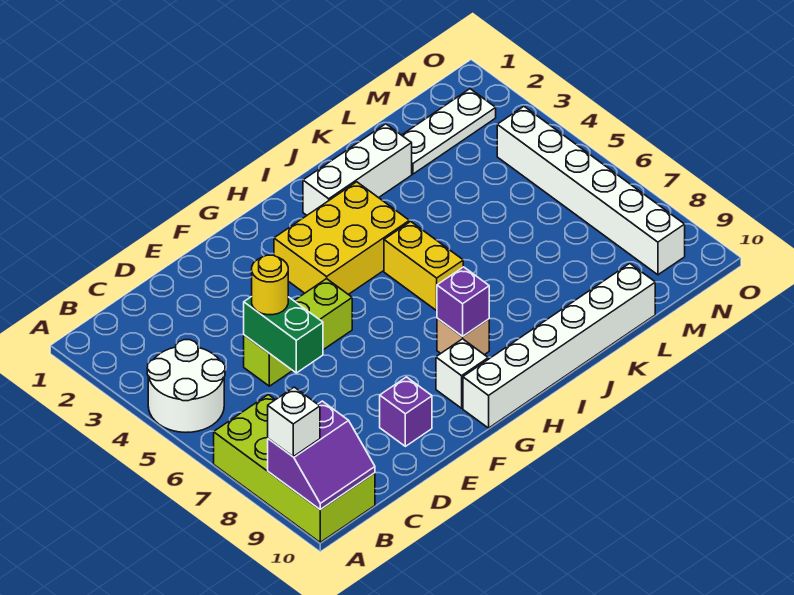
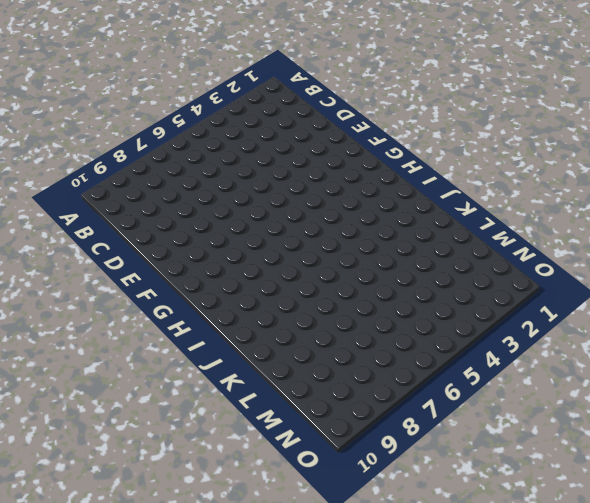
none -> white round brick A4:B5 level 1
none -> lime brick A7:B10 level 1
none -> lime brick D5:F5 level 1

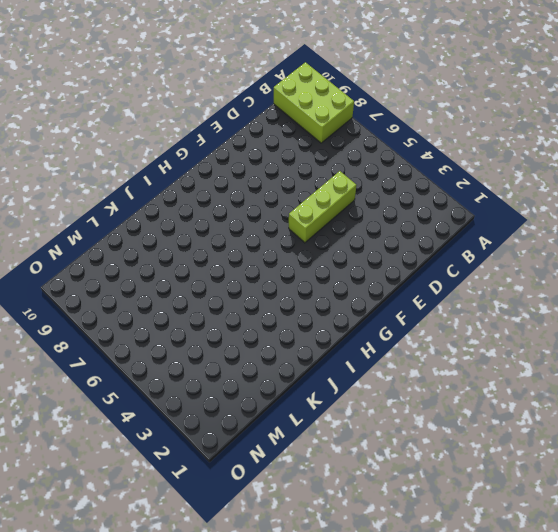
lime brick A8:B10 level 1 -> lime brick A7:B10 level 1
none -> white round brick A4:B5 level 1
none -> purple brick E9 level 1
none -> yellow brick G3:I4 level 1

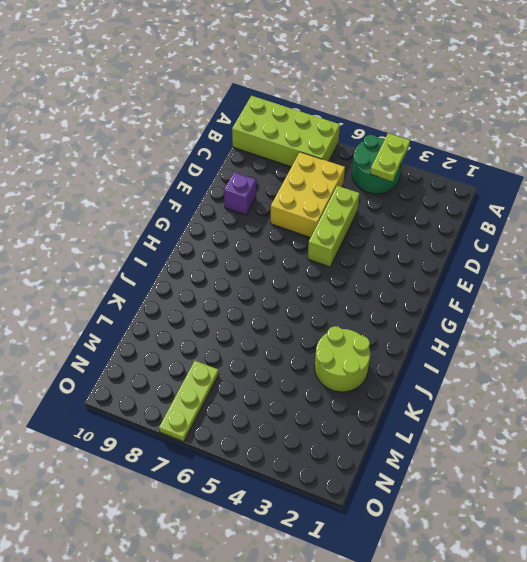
green round brick A4:B5 level 1 -> white round brick A4:B5 level 1
lime plate A4:B4 level 2 -> none
yellow brick C6:E7 level 1 -> yellow brick G3:I4 level 1
lime round brick J2:K3 level 1 -> white brick I2:K2 level 1
lime plate M7:O7 level 1 -> white brick N4:N9 level 1
none -> white brick G9 level 1
none -> white brick G10:L10 level 1
none -> tan brick H8 level 1

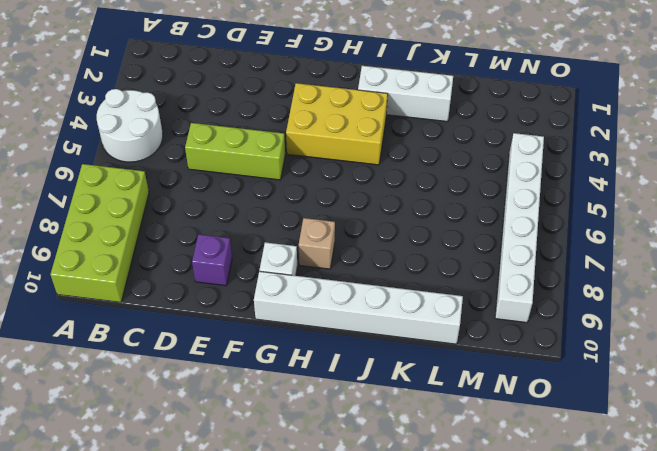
none -> yellow brick I5:I6 level 1
none -> white plate L2:N2 level 1
none -> purple slope A9:B10 level 2 top 9

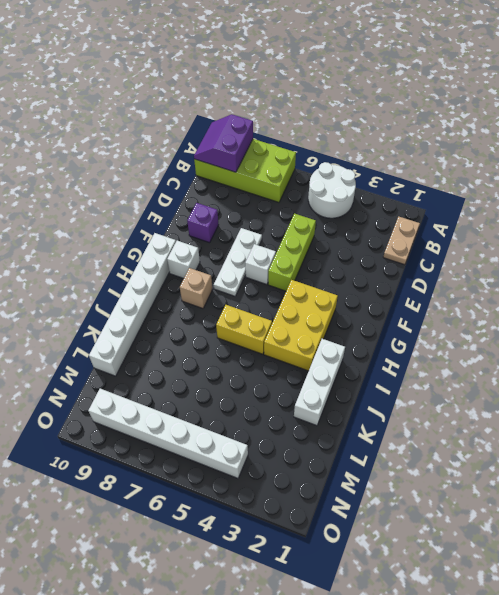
tan plate B1:C1 level 1 -> none
white plate E7:G7 level 1 -> white plate L2:N2 level 1
white brick F6 level 1 -> white brick A9 level 3
none -> green brick D5:D6 level 2
none -> purple brick H8 level 2
none -> yellow round brick D5 level 3

